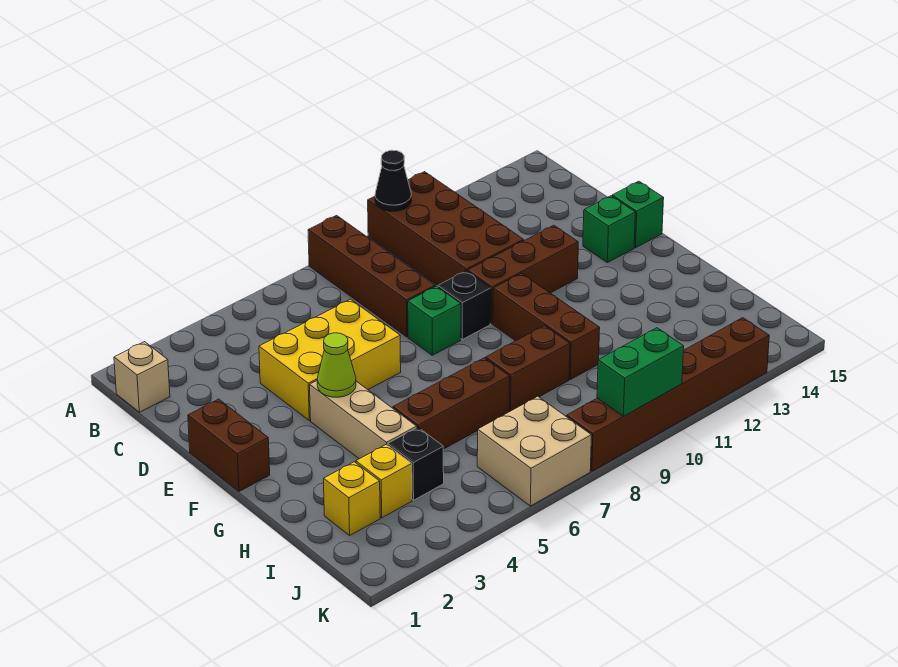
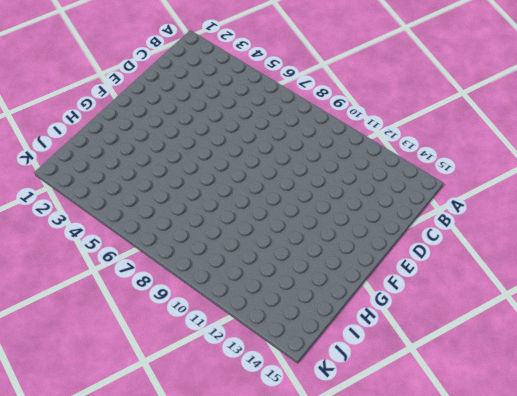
none -> brown brick A8:D8 level 1
none -> brown brick A10:D11 level 1
none -> tan brick B1 level 1

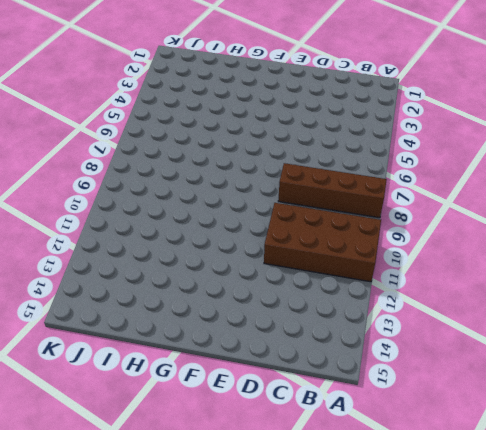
none -> tan brick B1 level 1
none -> yellow brick D4:E6 level 1
none -> brown brick E1:F1 level 1

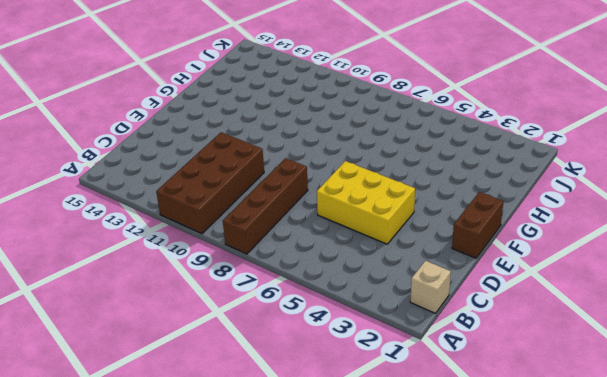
none -> green brick E8 level 1
none -> black brick E9 level 1
none -> brown brick E10:E12 level 1

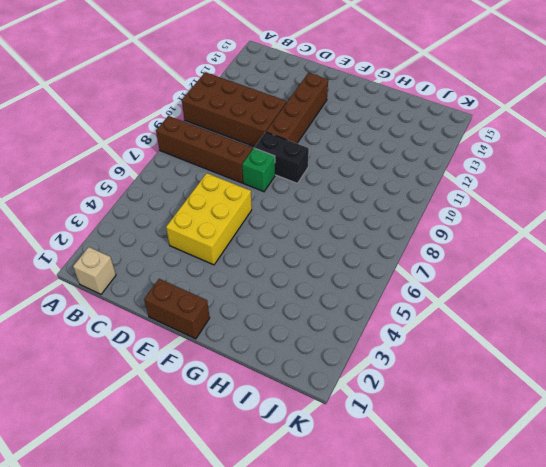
black brick E9:F9 level 1 -> black brick E9 level 1
brown brick E10:E13 level 1 -> brown brick E10:E12 level 1
none -> green brick E14 level 1
none -> green brick E15 level 1
none -> tan brick F4:H4 level 1

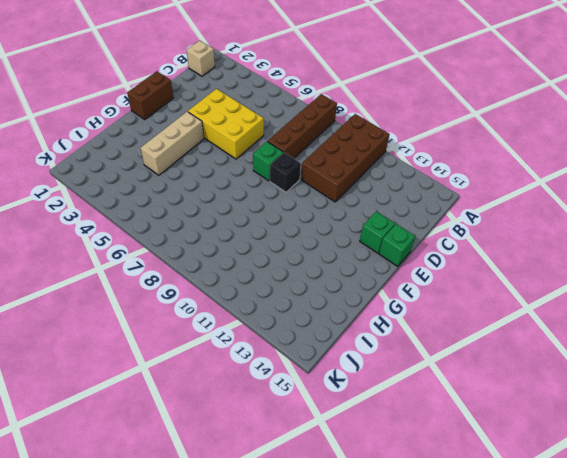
none -> brown brick E10:E12 level 1
none -> brown brick F10:H10 level 1
none -> brown brick H5:H7 level 1

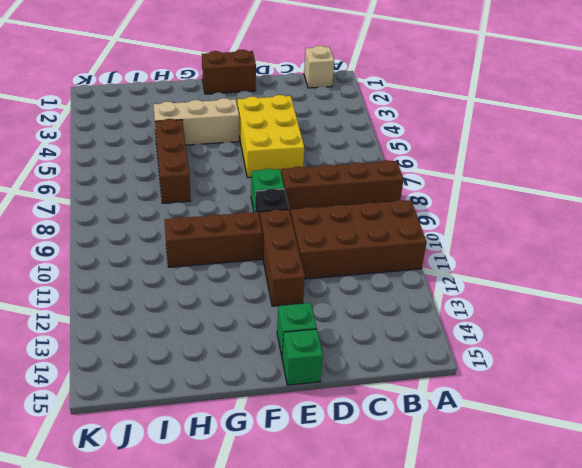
none -> brown brick H8:H9 level 1
none -> yellow brick I2 level 1
none -> yellow brick I3 level 1

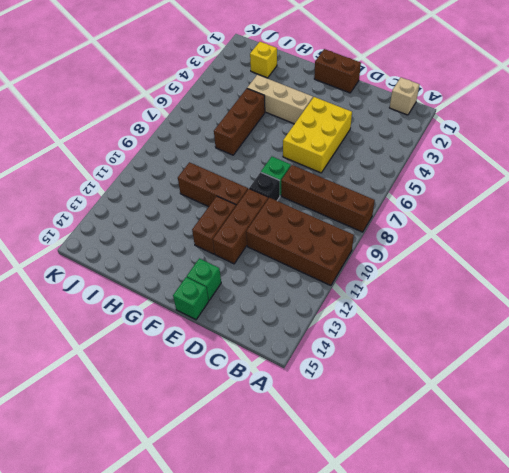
brown brick F11:F12 level 1 -> brown brick H8:H9 level 1
none -> yellow brick I3 level 1
none -> black brick I4 level 1
none -> tan brick J6:K7 level 1

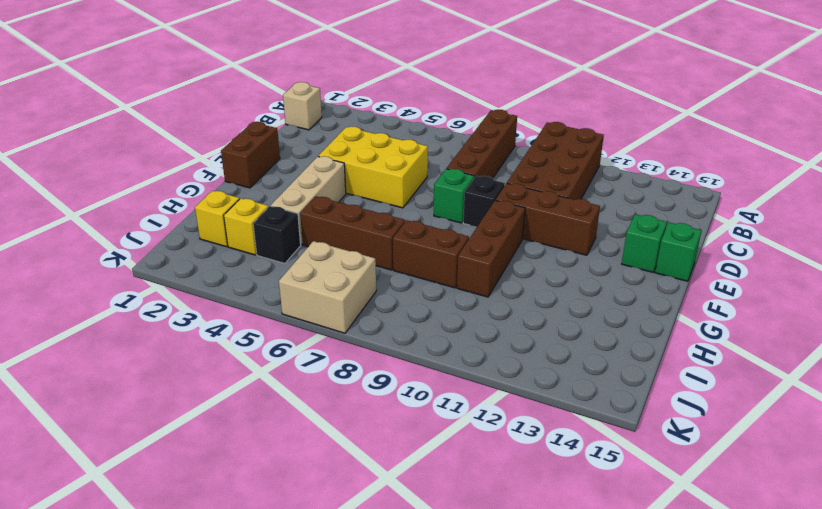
none -> brown brick K8:K13 level 1
none -> black cone A10 level 2
none -> lime cone F4 level 2

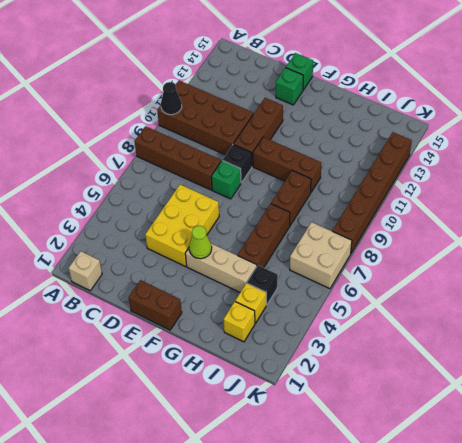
none -> green brick K9:K10 level 2

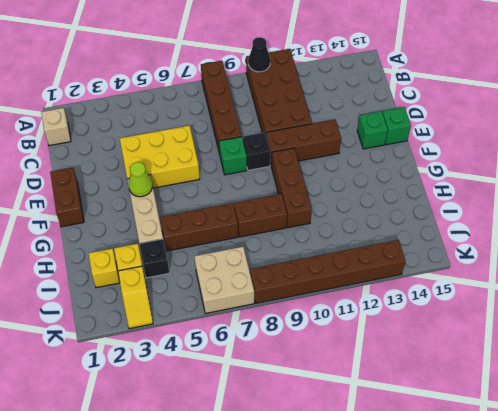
yellow slope J3:K3 level 1 top J -> none
none -> green brick K9:K10 level 2

